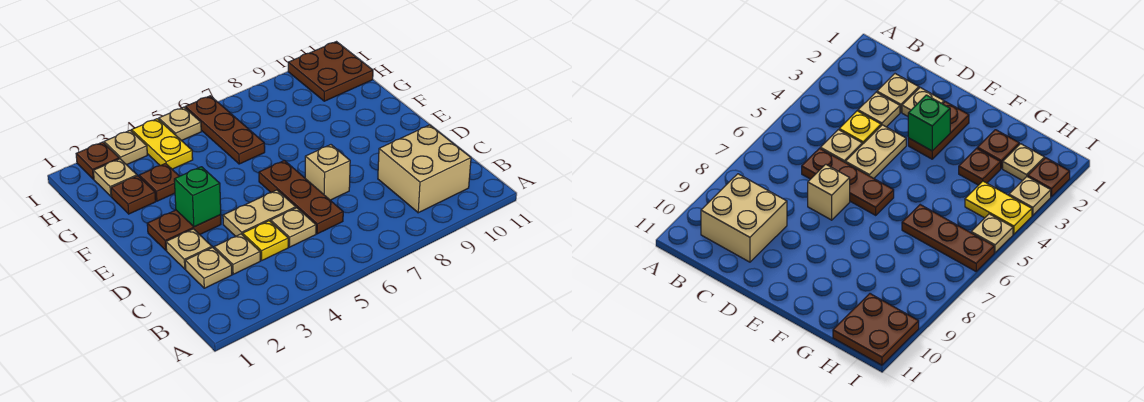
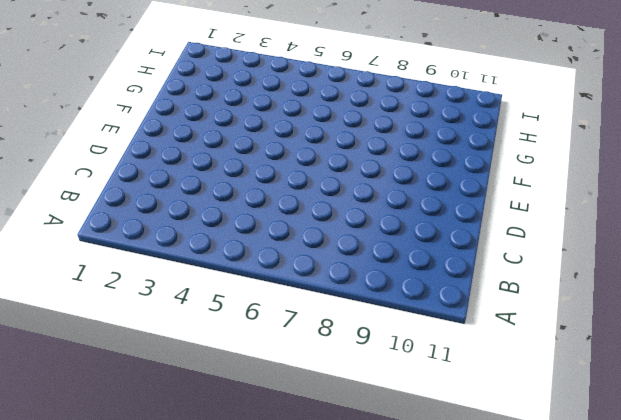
none -> tan brick B9:C10 level 1
none -> tan plate C2 level 1
none -> tan plate C3 level 1

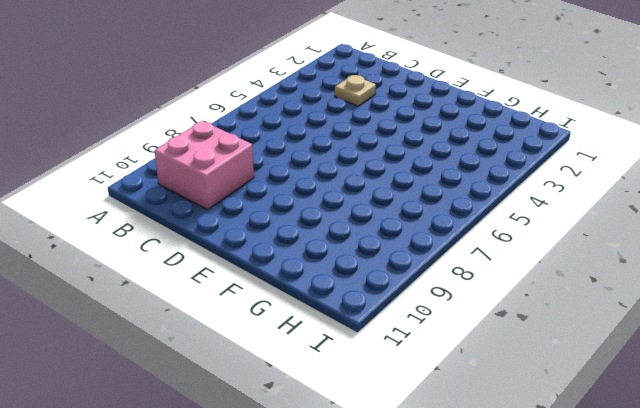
pink brick B9:C10 level 1 -> tan brick B9:C10 level 1
none -> tan plate C2 level 1
none -> yellow plate C4 level 1
none -> tan plate C5 level 1

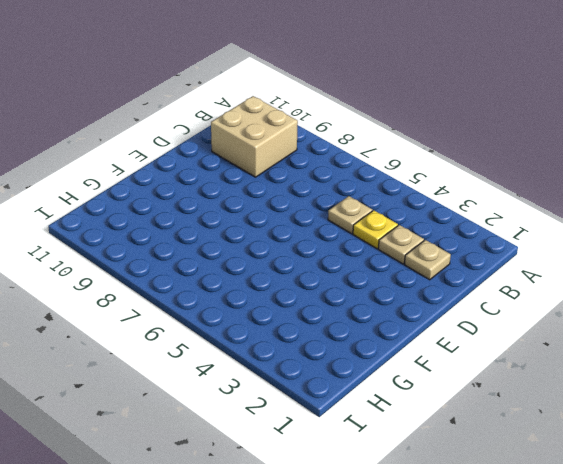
none -> brown plate C6:E6 level 1
none -> tan plate D2 level 1
none -> tan plate D4:D5 level 1

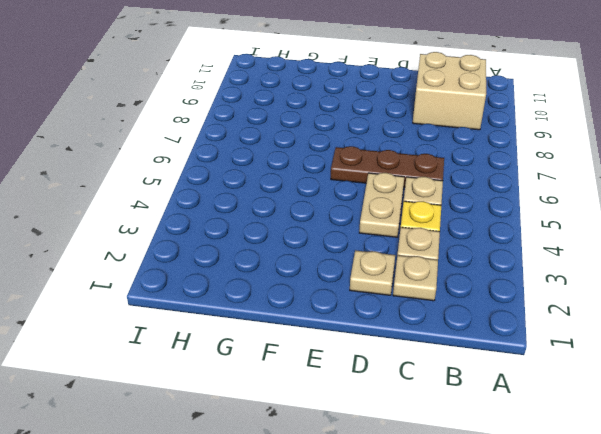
none -> tan brick D7 level 1
none -> brown plate E2:E3 level 1
none -> brown plate G2 level 1

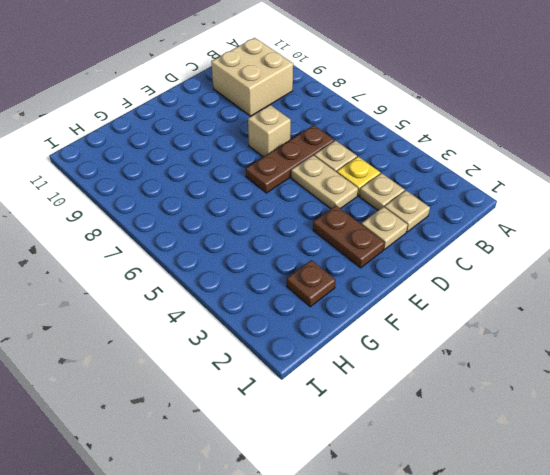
none -> brown plate G3 level 1
none -> brown plate G6:I6 level 1
none -> tan plate H2 level 1

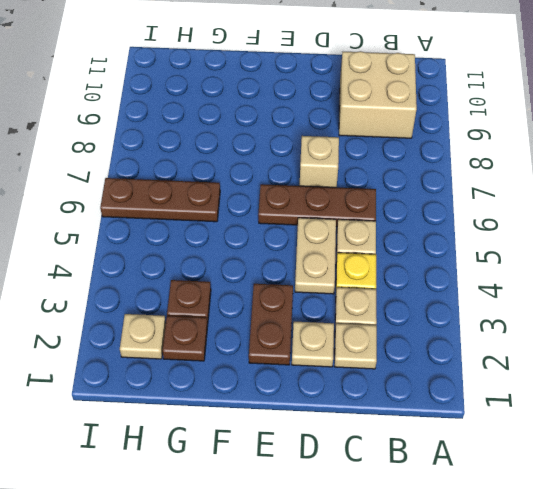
none -> yellow plate H4:I4 level 1
none -> brown plate H10:I11 level 1
none -> brown plate I2 level 1

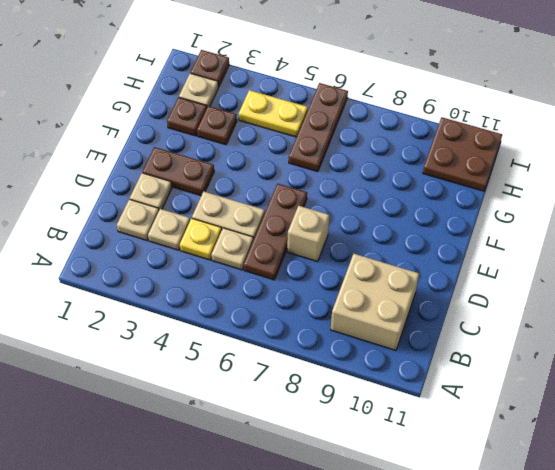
yellow plate H4:H5 level 1 -> yellow plate H4:I4 level 1
none -> tan plate I3 level 1
none -> tan plate I5 level 1
none -> green brick E3 level 2

